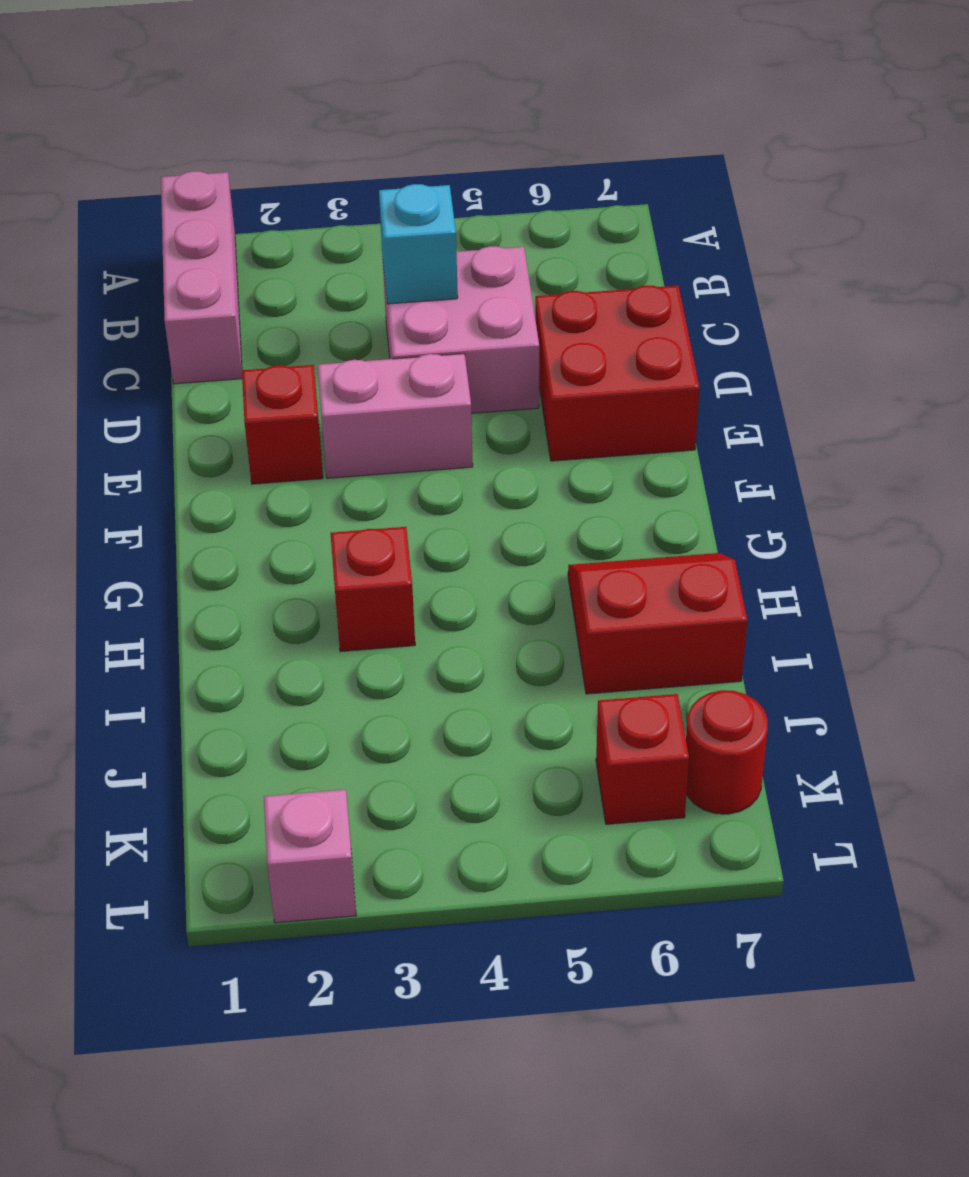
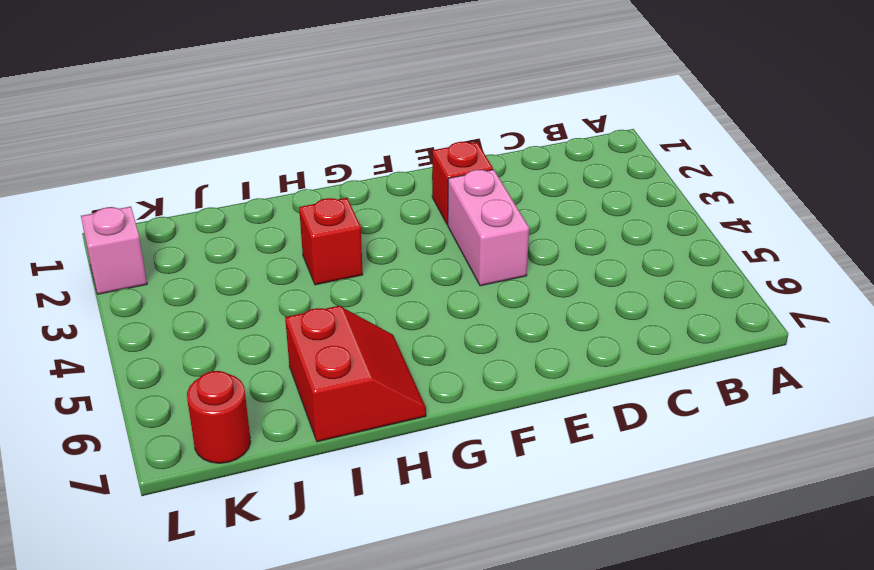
none -> pink brick A1:C1 level 1
none -> pink brick C4:D5 level 1

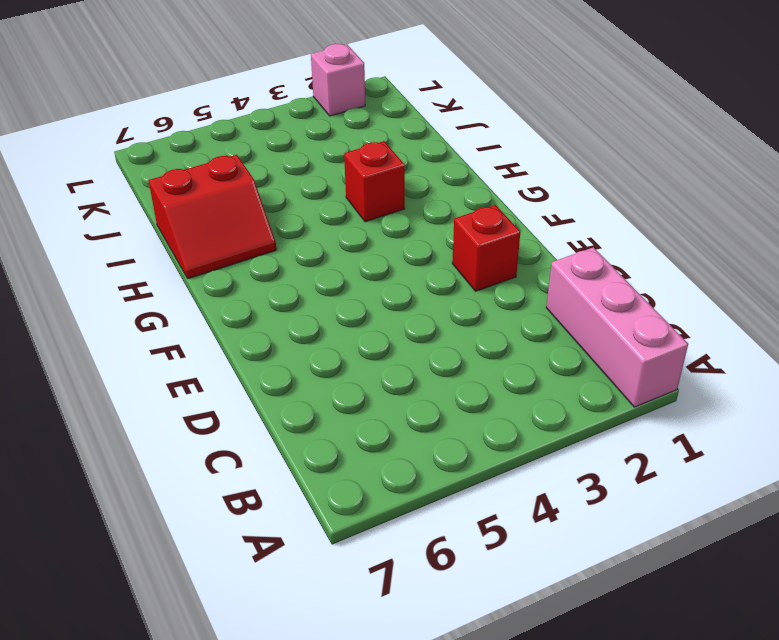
none -> pink brick C4:D5 level 1
none -> red brick D6:E7 level 1

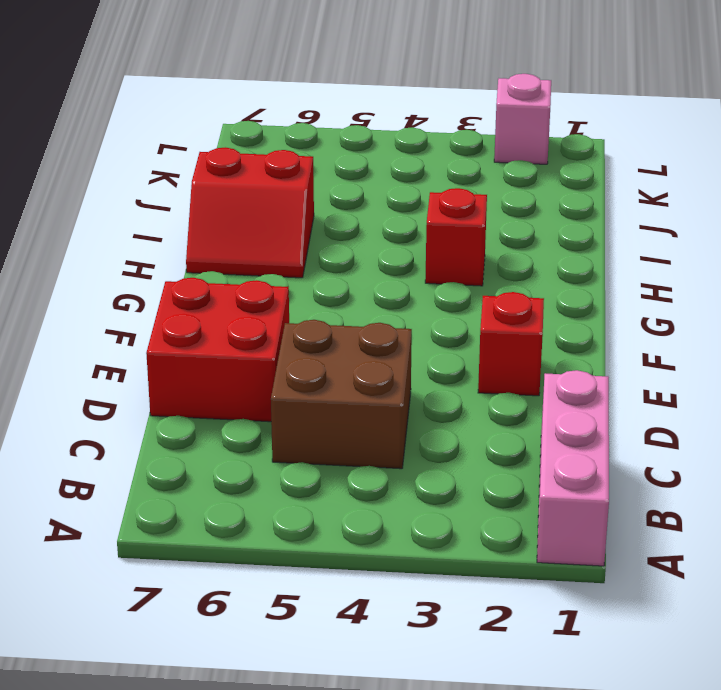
brown brick C4:D5 level 1 -> pink brick C4:D5 level 1
none -> pink brick E3:E4 level 1
none -> red brick K6 level 1

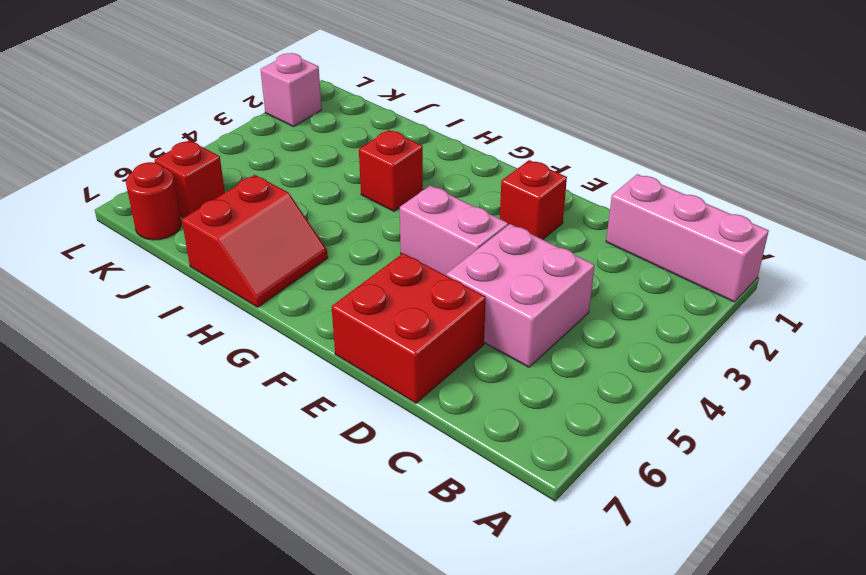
pink brick E4:F4 level 1 -> pink brick E3:E4 level 1
none -> cyan brick C4 level 2

